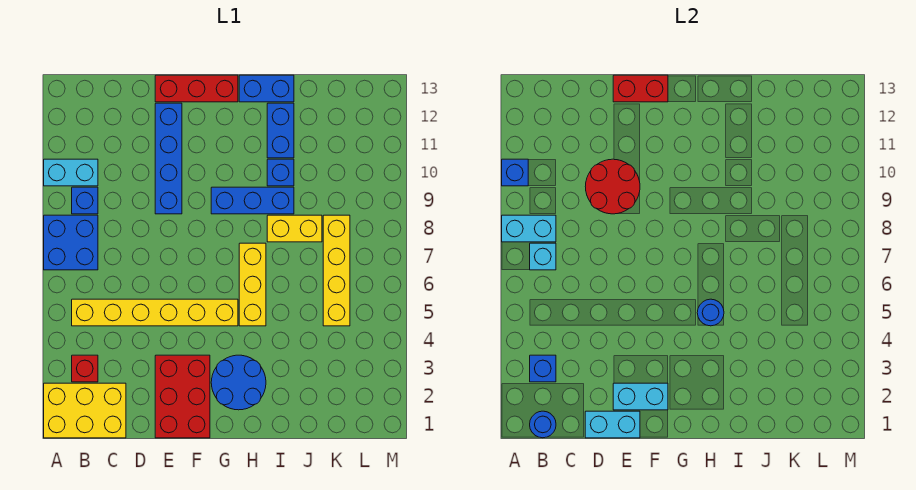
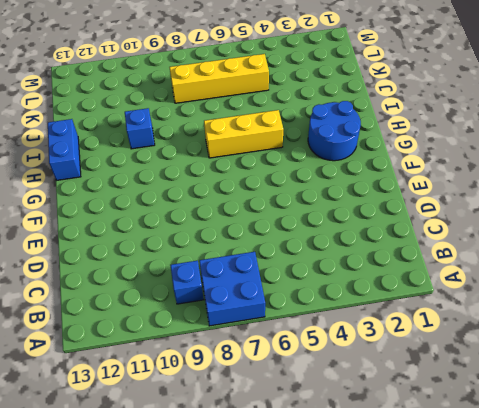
none -> yellow brick A1:C2 level 1
none -> cyan brick A10:B10 level 1
none -> red brick B3 level 1

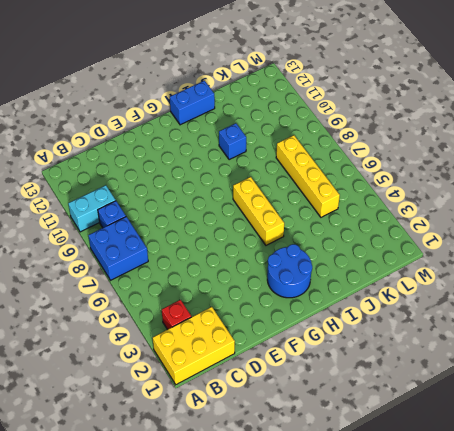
none -> yellow brick B5:G5 level 1
none -> red brick E1:F3 level 1
none -> blue brick E9:E12 level 1

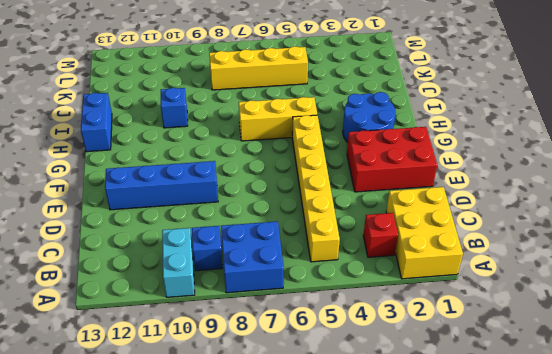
none -> red brick E13:G13 level 1
none -> blue brick G9:I9 level 1
none -> yellow brick I8:J8 level 1

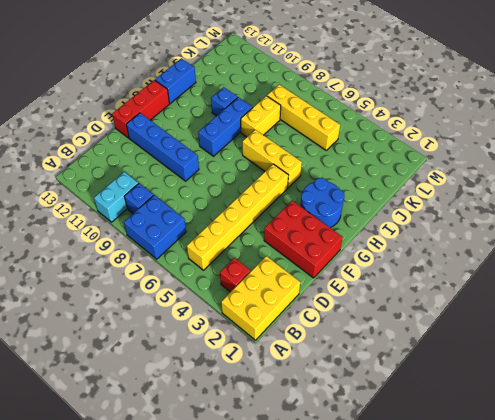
none -> blue brick I11:I12 level 1
none -> cyan brick A8:B8 level 2
none -> blue brick A10 level 2

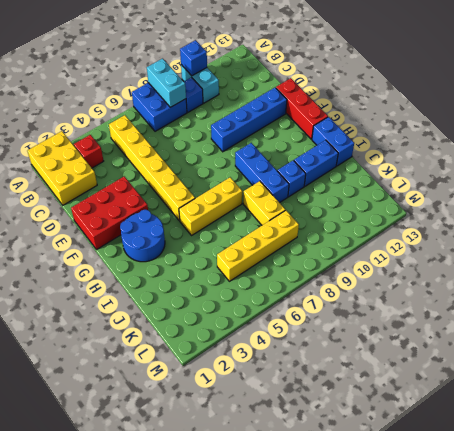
none -> blue round brick B1 level 2
none -> blue brick B3 level 2
none -> cyan brick B7 level 2

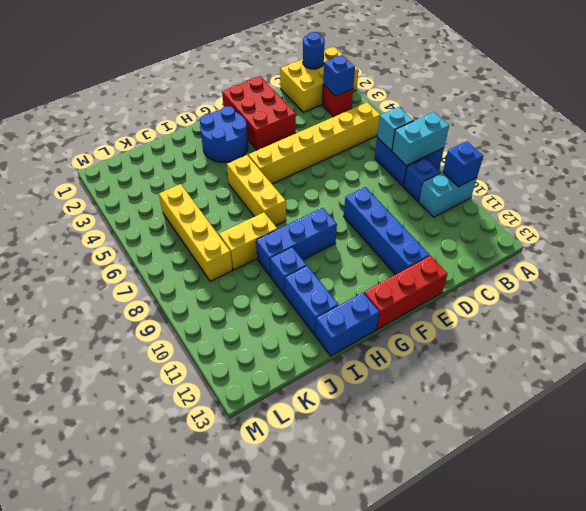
none -> cyan brick D1:E1 level 2
none -> red round brick D9:E10 level 2
none -> cyan brick E2:F2 level 2

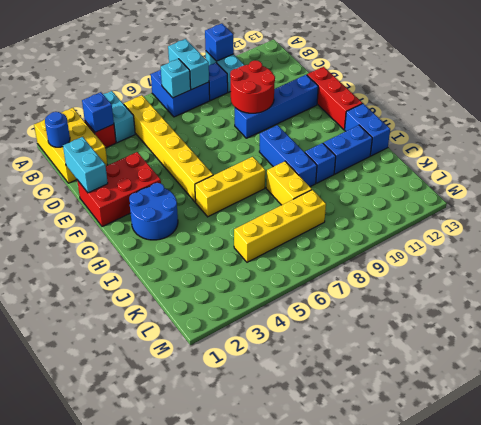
cyan brick A4:B4 level 1 -> cyan brick E2:F2 level 2
none -> red brick E13:F13 level 2
none -> blue round brick H5 level 2

